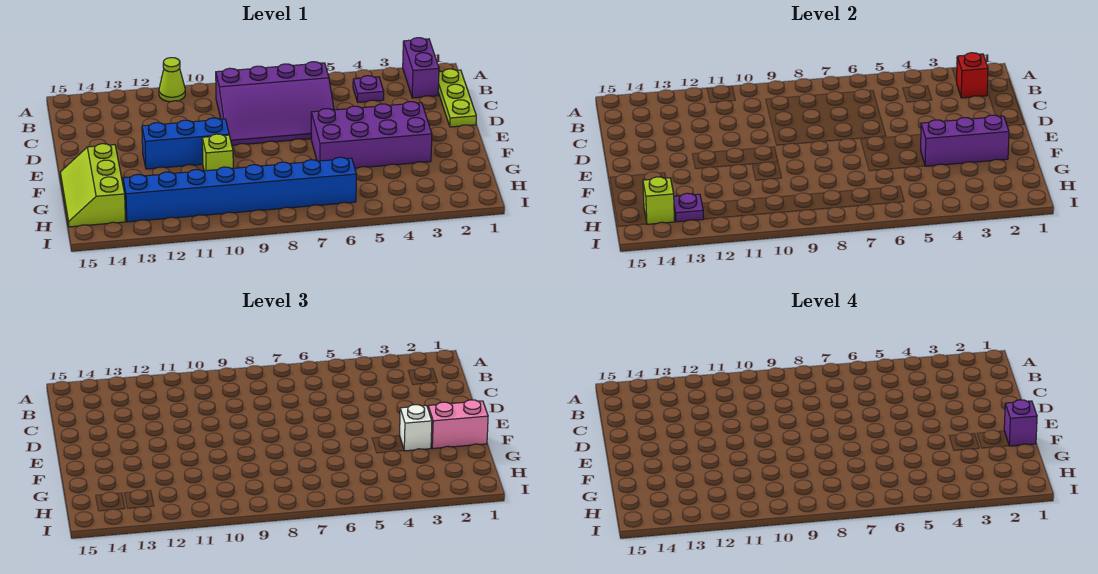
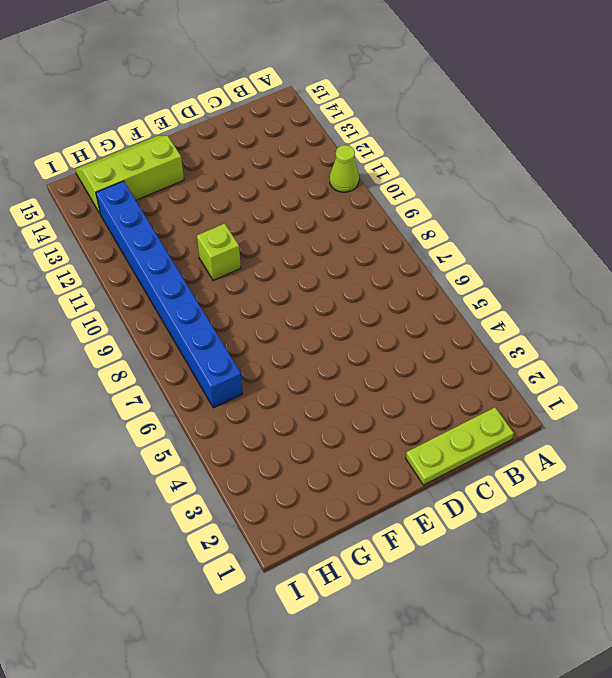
none -> purple brick A2:B2 level 1
none -> purple plate B4 level 1
none -> purple slope B6:D9 level 1 top B

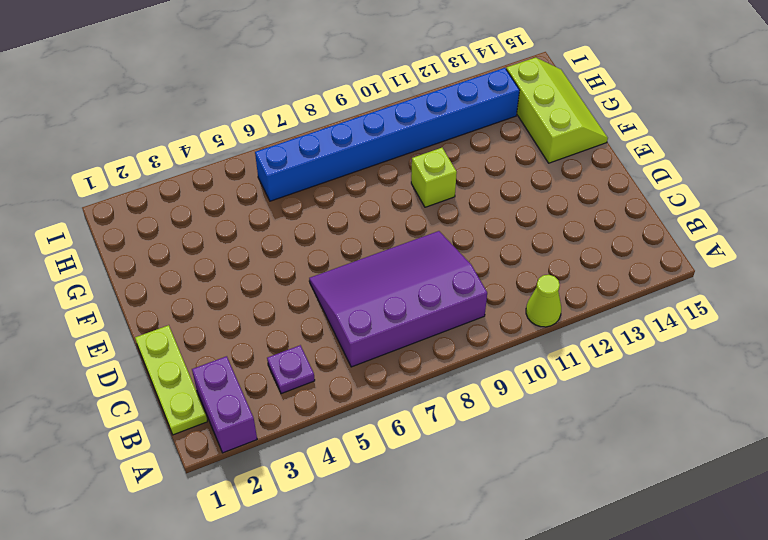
none -> purple brick E3:F6 level 1
none -> blue brick E10:E12 level 1
none -> red brick B2 level 2

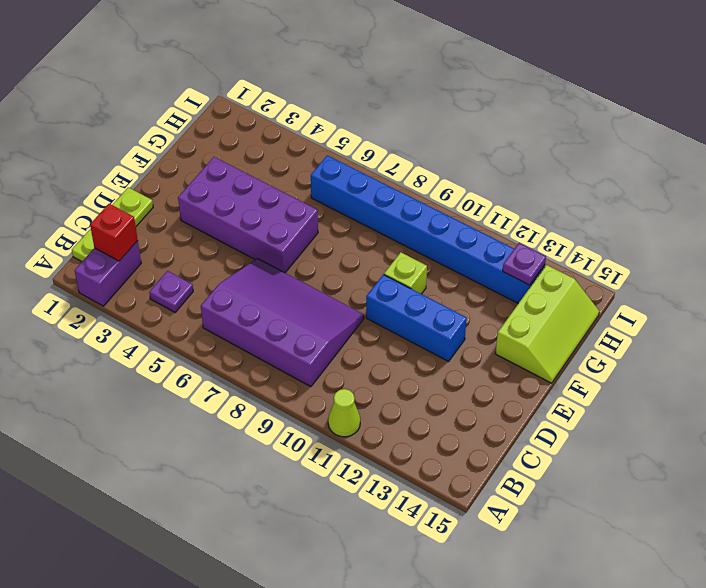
none -> purple brick F2:F4 level 2
none -> lime brick H14 level 2
none -> pink brick F1:F2 level 3

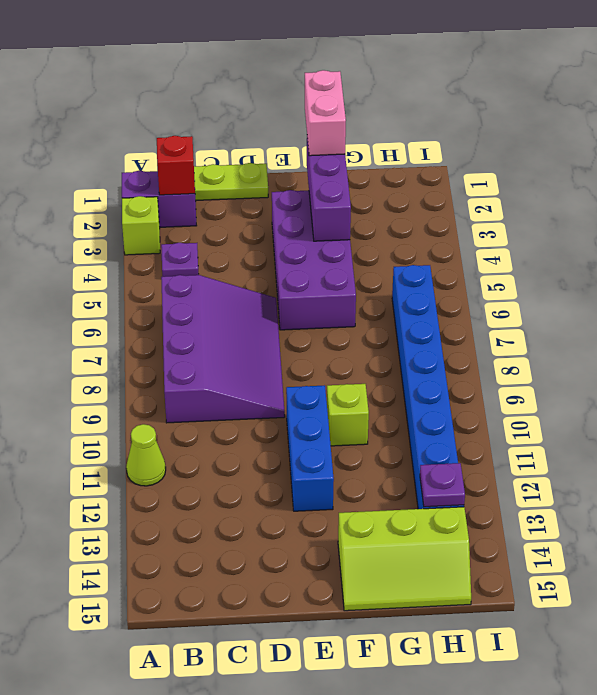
lime brick A3 level 1 -> lime brick H14 level 2
none -> white brick F3 level 3
none -> purple brick F1 level 4

